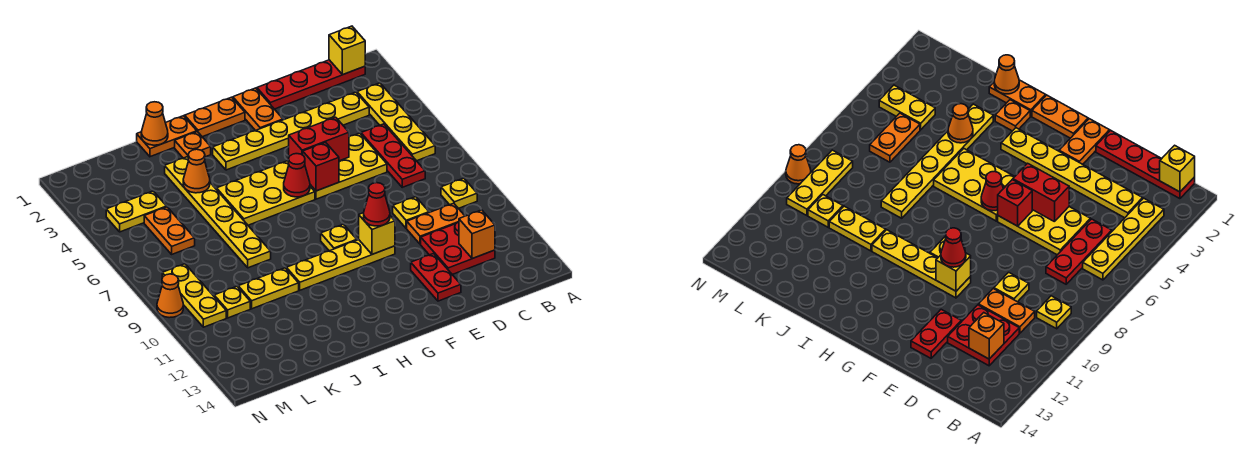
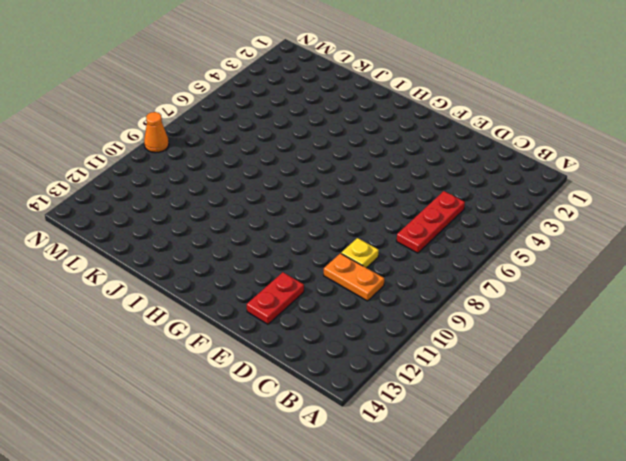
none -> red plate B1:E1 level 1
none -> yellow plate B3:B6 level 1
none -> yellow plate B9 level 1
none -> yellow plate C3:H3 level 1

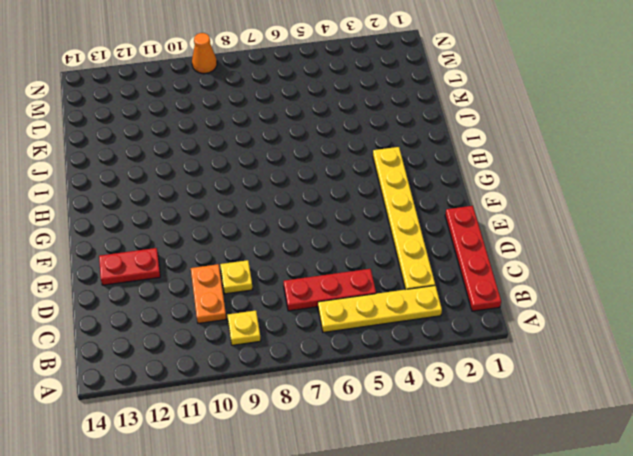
none -> red plate C11:D12 level 1
none -> yellow plate D5:F6 level 1
none -> orange plate F1:F2 level 1
none -> yellow plate F10:I10 level 1

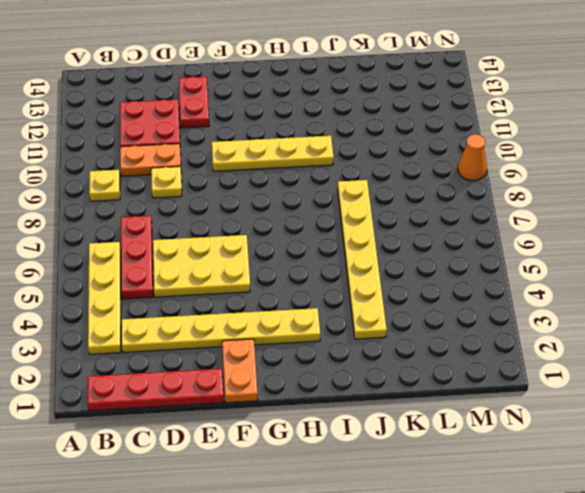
none -> orange plate G1:H1 level 1
none -> yellow plate G5:I6 level 1
none -> yellow plate G9 level 1
none -> orange plate I1:J1 level 1

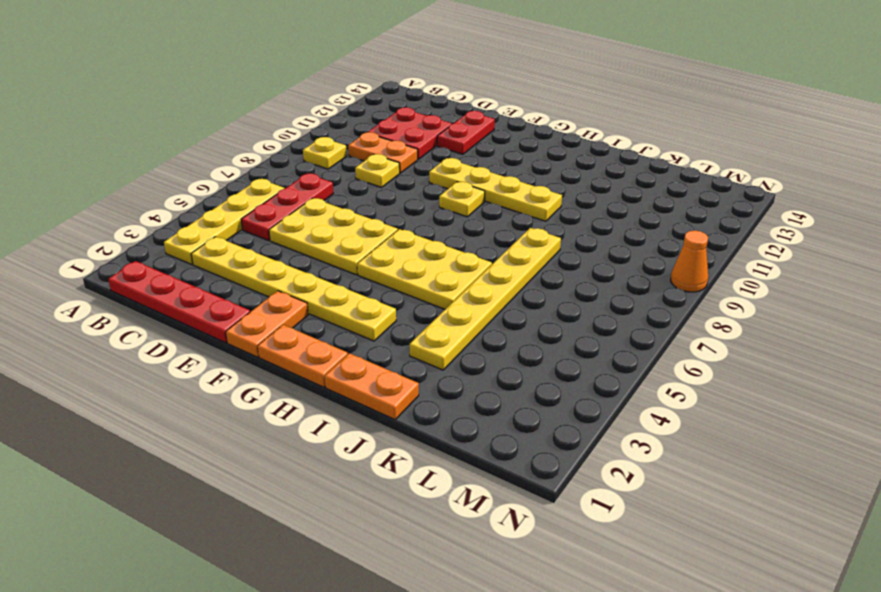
none -> orange plate I2 level 1
none -> yellow plate J10:K10 level 1
none -> yellow plate L4:M4 level 1
none -> orange plate L5:L6 level 1

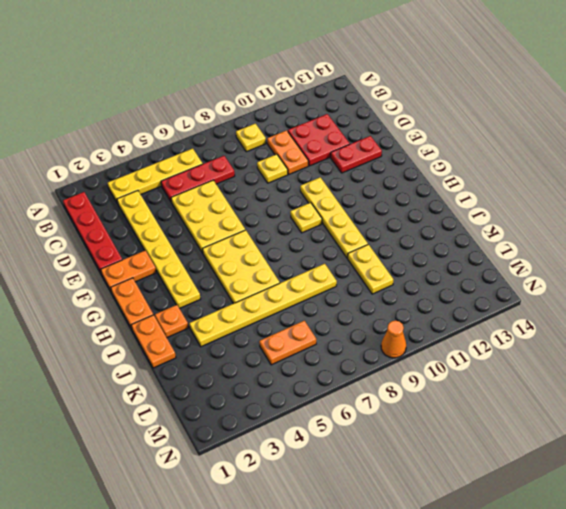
none -> yellow plate L4:M4 level 1
none -> yellow plate L10 level 1
none -> yellow plate M8:M10 level 1
none -> yellow brick B1 level 2

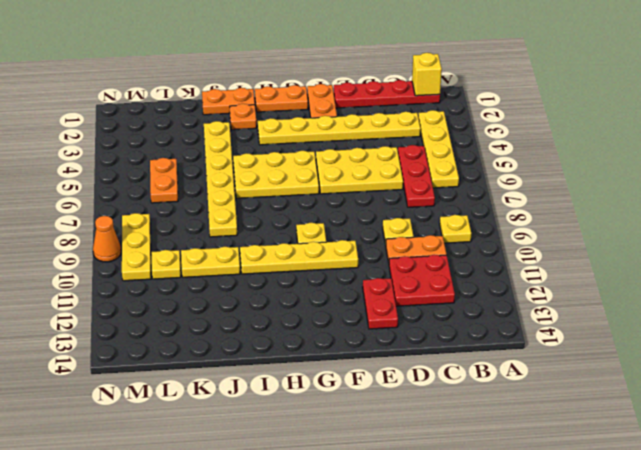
none -> yellow plate L4:M4 level 1
none -> orange brick C12 level 2
none -> red brick E5:F5 level 2
none -> red brick F6 level 2

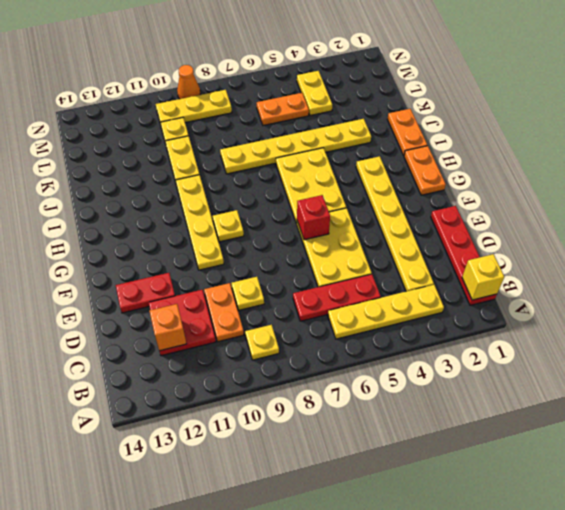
none -> orange plate F1:F2 level 1
none -> orange plate I2 level 1
none -> red brick E5:F5 level 2
none -> yellow brick F10 level 2

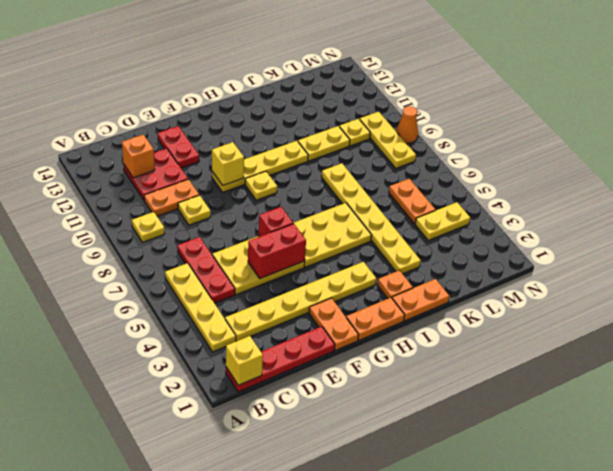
none -> red cone G6 level 2
none -> orange cone J1 level 2
none -> orange cone J4 level 2
none -> red cone F10 level 3

